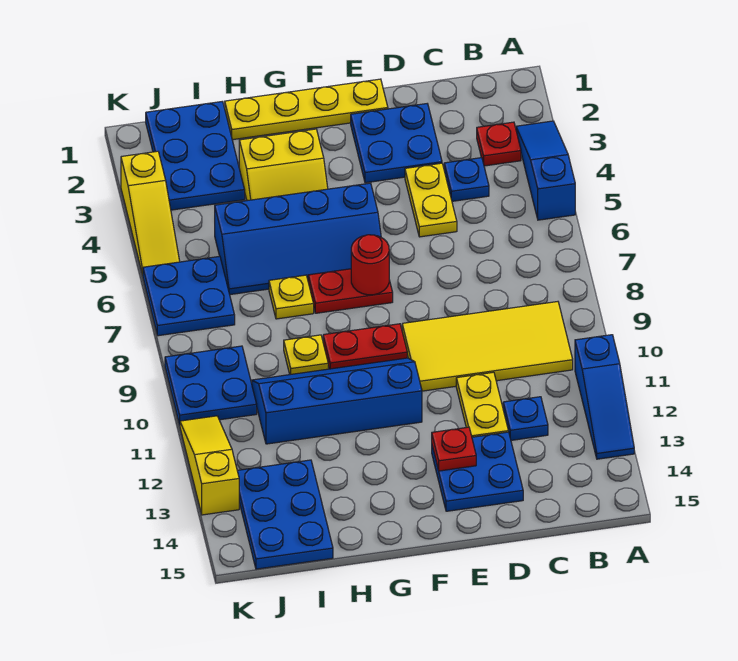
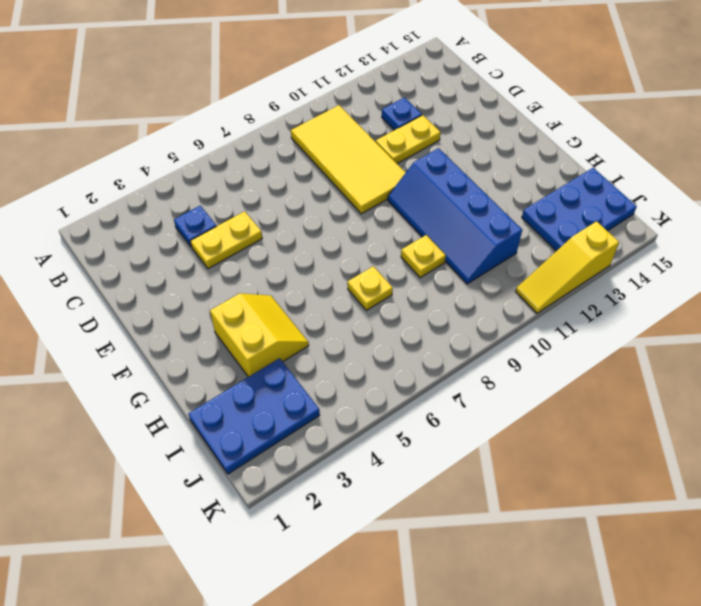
none -> blue slope A3:A5 level 1 top 5
none -> blue slope A11:A13 level 1 top 11
none -> red plate B3 level 1

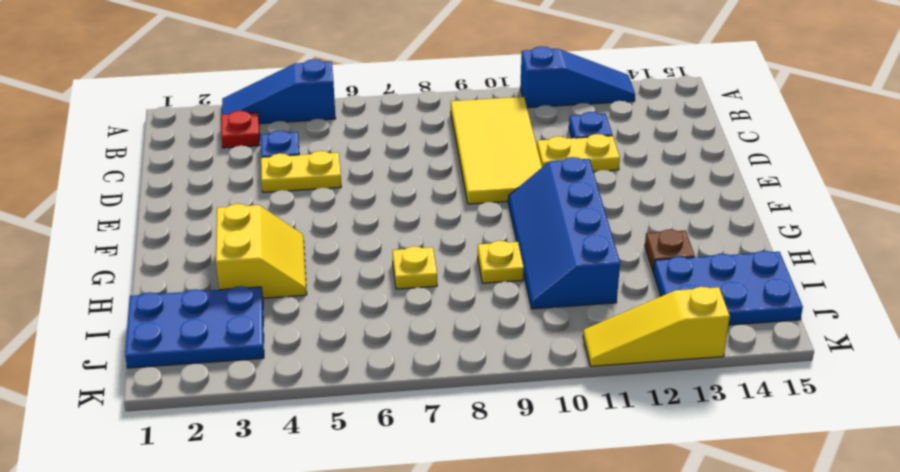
brown plate H13 level 1 -> none
none -> blue plate D2:E3 level 1
none -> blue plate D13:E14 level 1
none -> yellow plate E1:H1 level 1

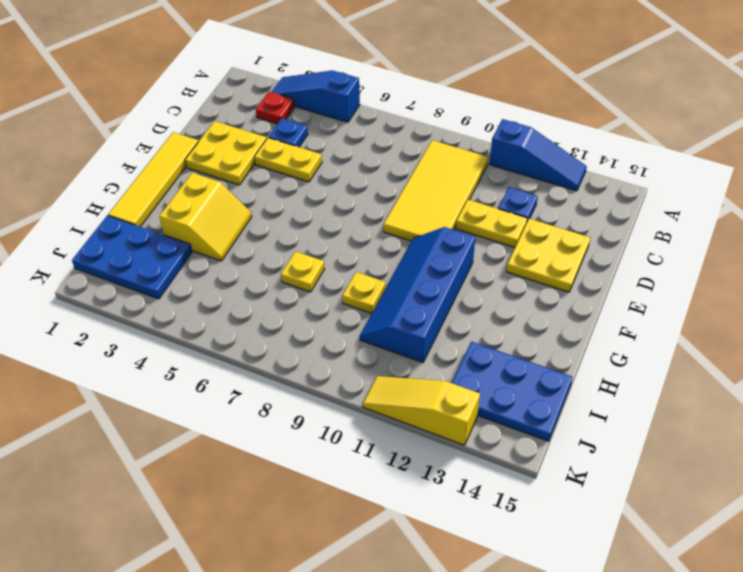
yellow plate D2:E3 level 1 -> blue plate D2:E3 level 1
yellow plate D13:E14 level 1 -> blue plate D13:E14 level 1
yellow tile E1:H1 level 1 -> yellow plate E1:H1 level 1
none -> blue slope F5:I6 level 1 top 5
none -> red plate F7:G7 level 1
none -> red plate F9:G9 level 1

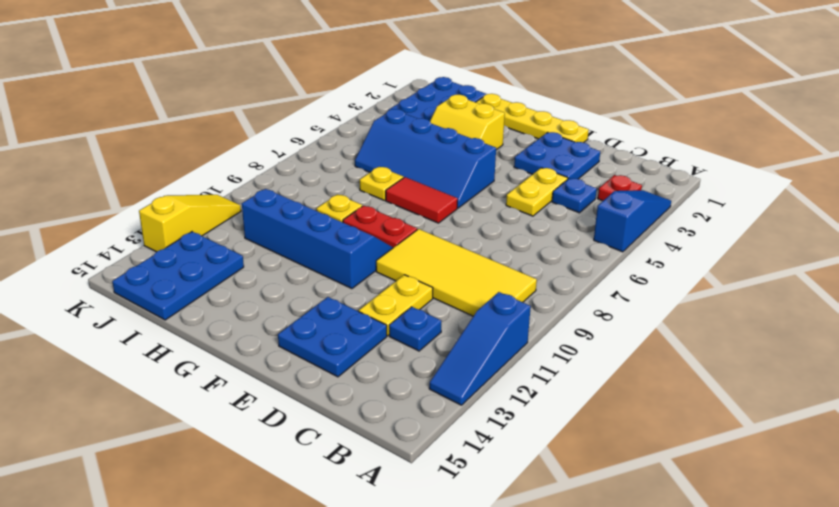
red tile F7:G7 level 1 -> red plate F7:G7 level 1
none -> blue plate J6:K7 level 1
none -> blue plate J9:K10 level 1
none -> yellow slope K3:K5 level 1 top 3

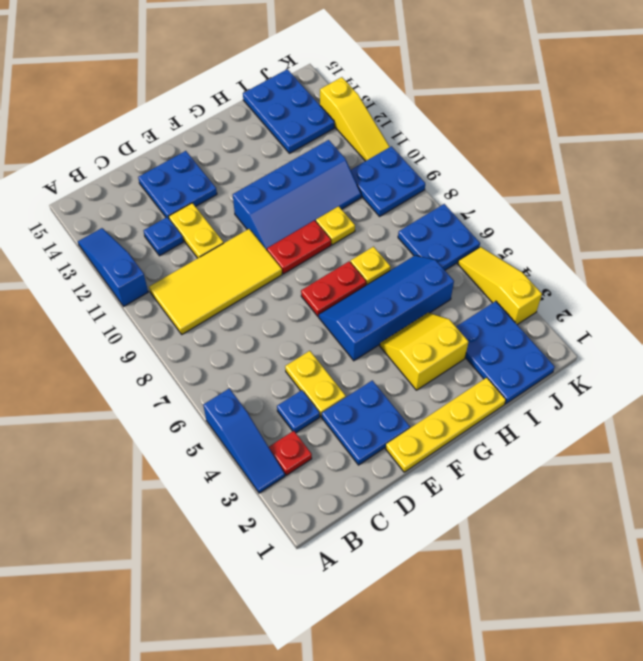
none -> red plate E13 level 2
none -> red round brick F7 level 2

